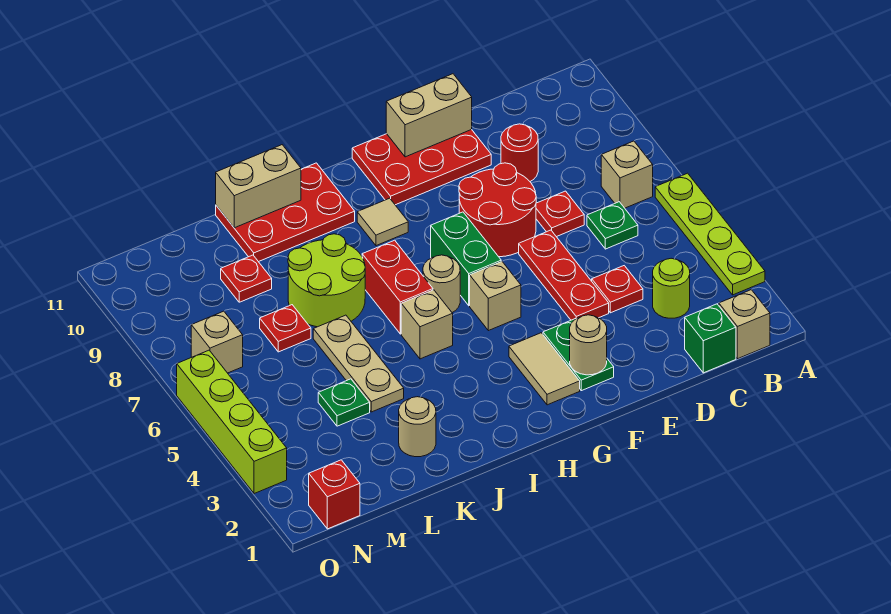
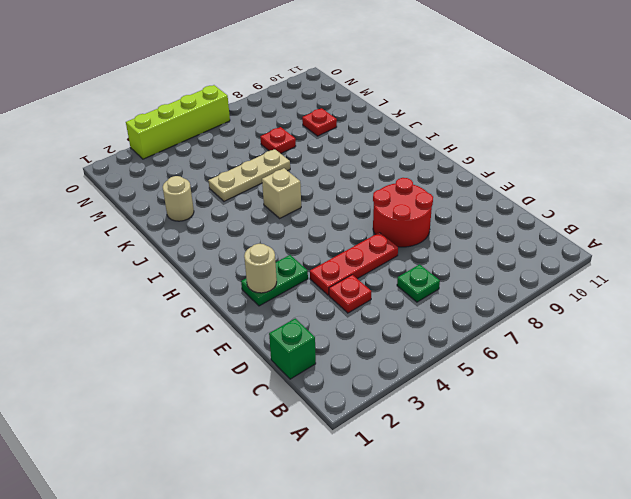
none -> lime plate A3:A6 level 1
none -> tan brick B1 level 1
none -> tan brick B7 level 1
none -> lime round brick C3 level 1

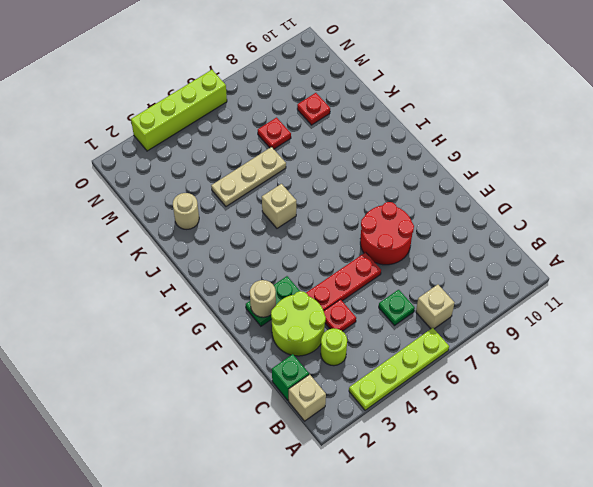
lime round brick D2:E3 level 1 -> lime round brick J7:K8 level 1
none -> red plate D7 level 1
none -> red round brick D9 level 1
none -> red plate E10:G11 level 1
none -> tan tile G2:G3 level 1

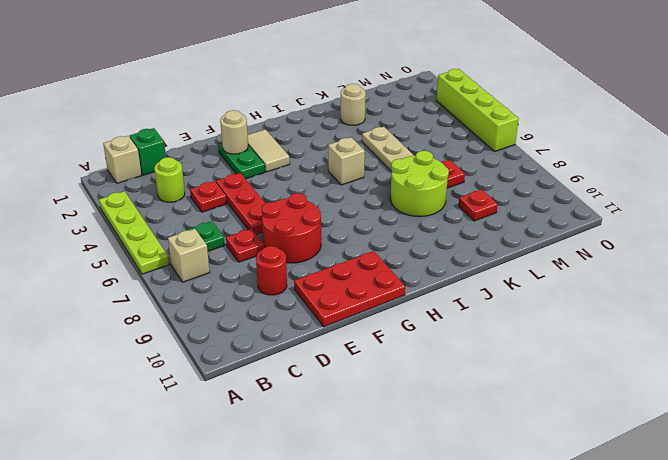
none -> tan brick G5 level 1
none -> green brick G6:G7 level 1
none -> tan round brick H6 level 1
none -> tan tile H9 level 1

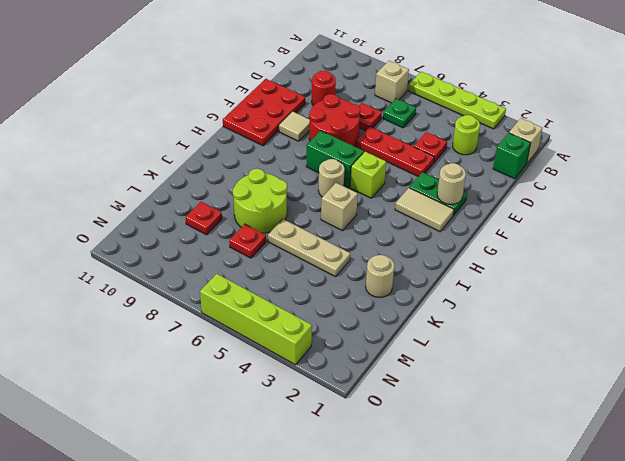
tan tile F9 level 1 -> tan tile H9 level 1
lime brick G5 level 1 -> tan brick G5 level 1
none -> red brick I6:I7 level 1
none -> red plate I10:K11 level 1
none -> green plate L4 level 1
none -> red brick N1 level 1

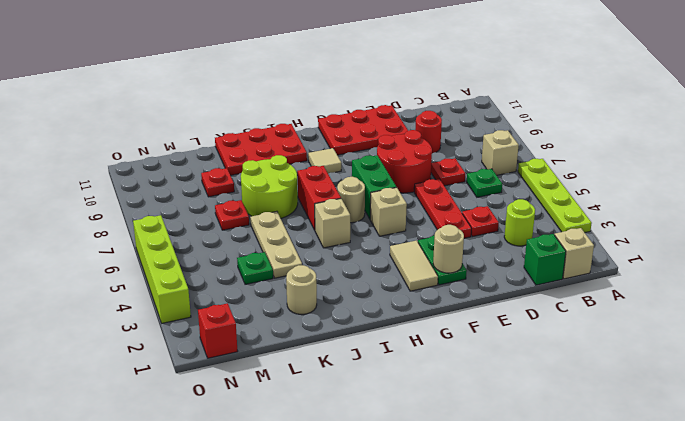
none -> tan brick N7 level 1
none -> tan brick E11:F11 level 2
none -> tan brick J11:K11 level 2

